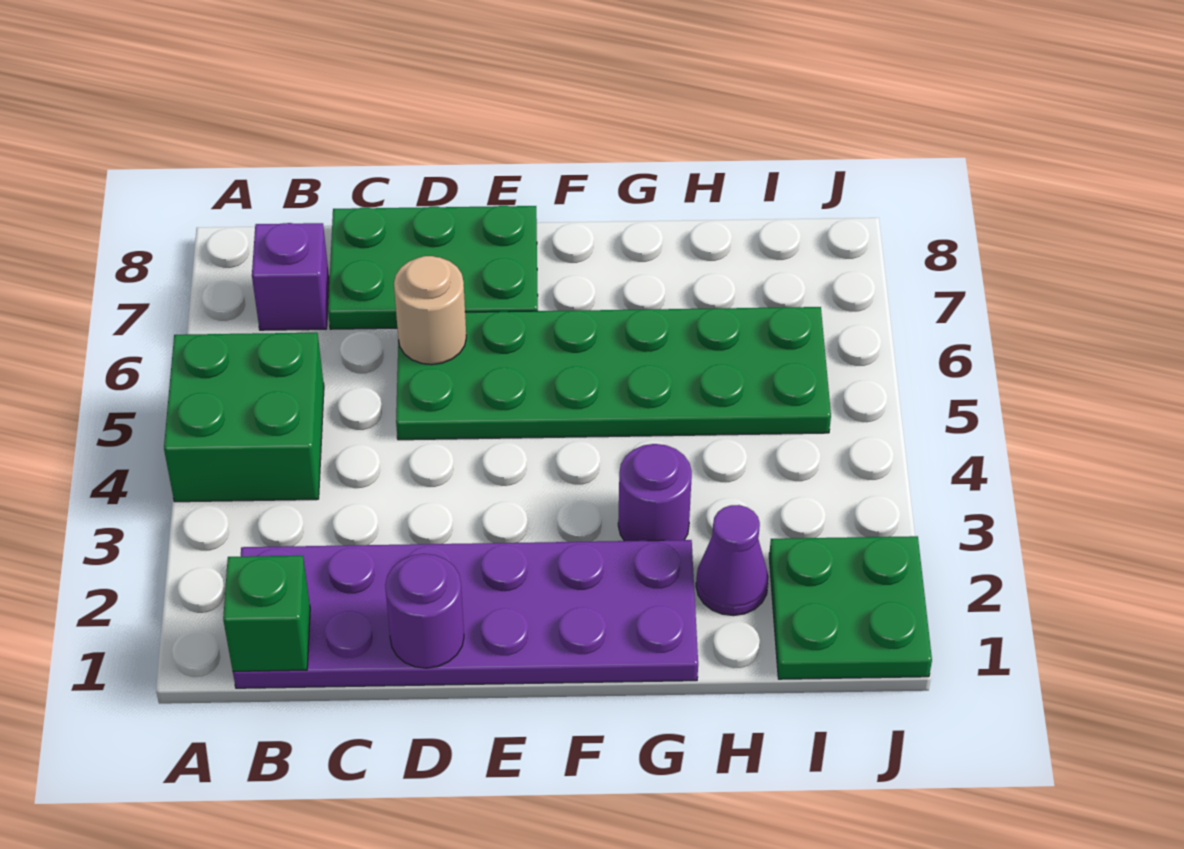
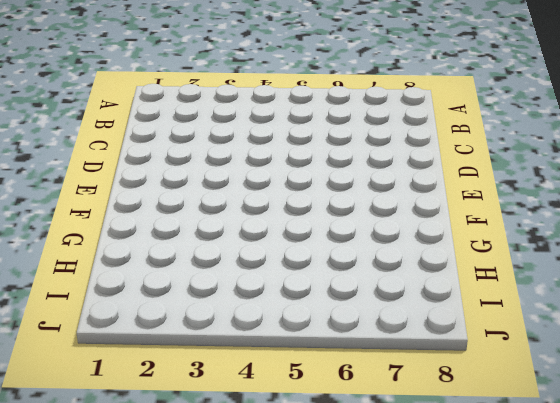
none -> green brick A4:B5 level 1
none -> purple plate B1:G2 level 1

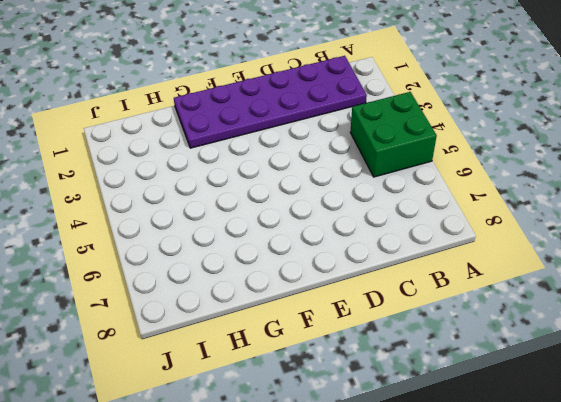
none -> purple brick B7 level 1
none -> green plate C7:E8 level 1

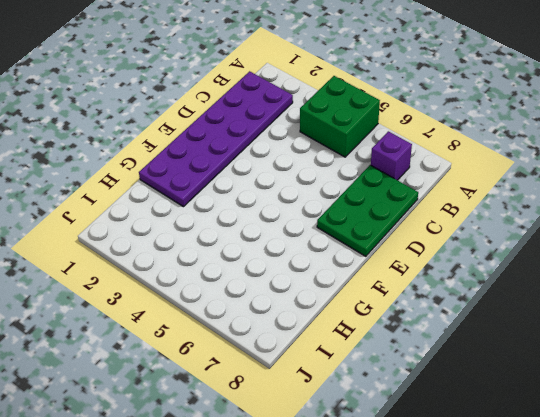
none -> green plate D5:I6 level 1
none -> purple round brick G3 level 1

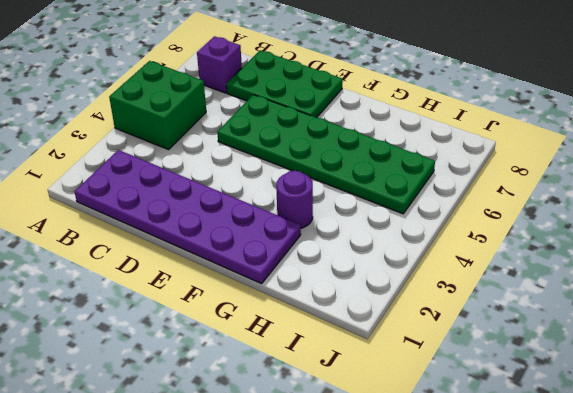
none -> purple cone H2 level 1
none -> green plate I1:J2 level 1

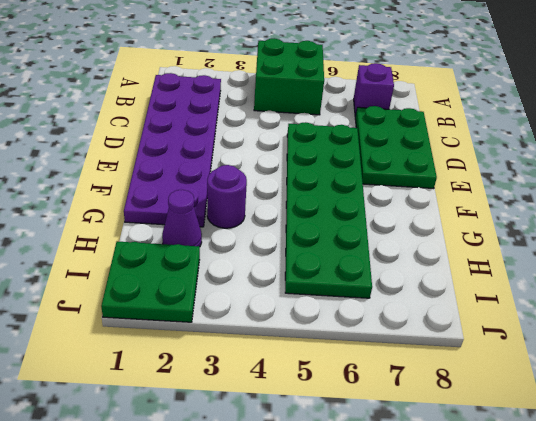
none -> green brick B1 level 2
none -> purple round brick D1 level 2

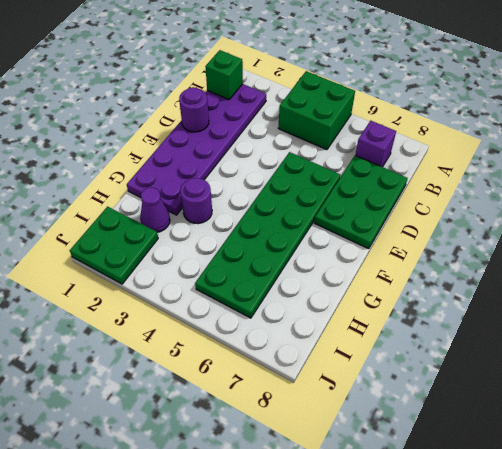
none -> tan round brick D6 level 2

